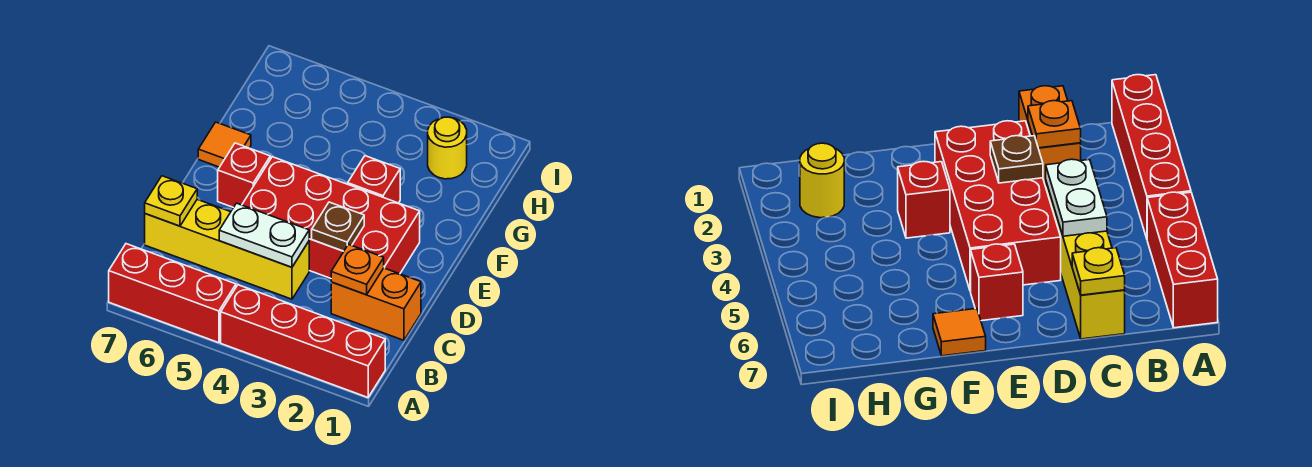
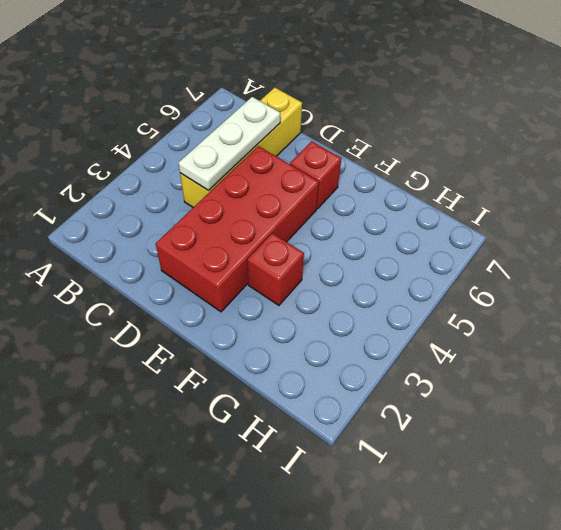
white plate C4:C6 level 2 -> white plate C4:C5 level 2
none -> red brick A1:A4 level 1
none -> red brick A5:A7 level 1
none -> orange brick C1:C2 level 1

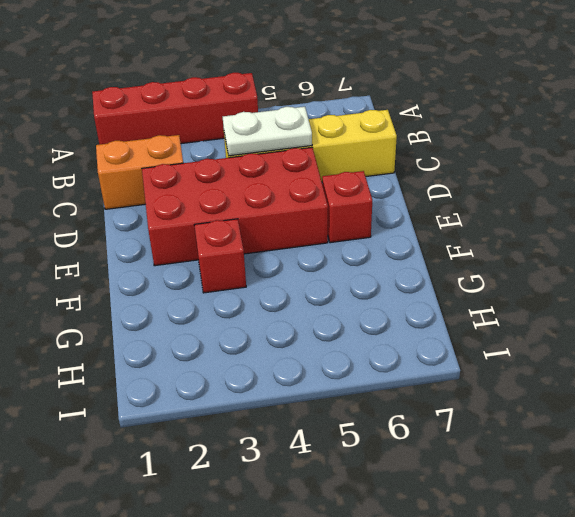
none -> red brick A5:A7 level 1
none -> orange tile F7 level 1
none -> yellow round brick H2 level 1

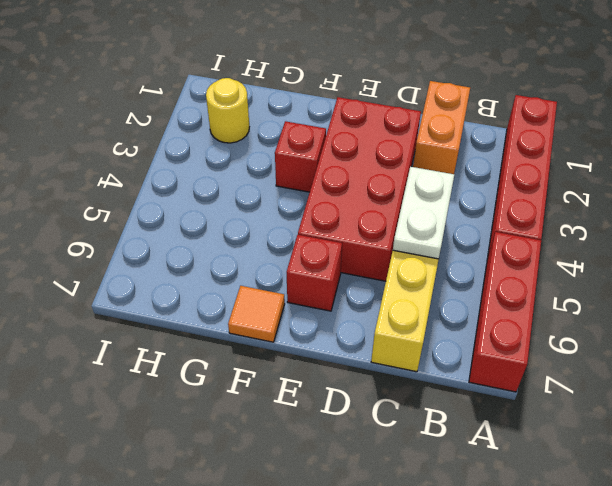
none -> orange plate C2 level 2
none -> yellow plate C7 level 2
none -> brown plate D3 level 2

